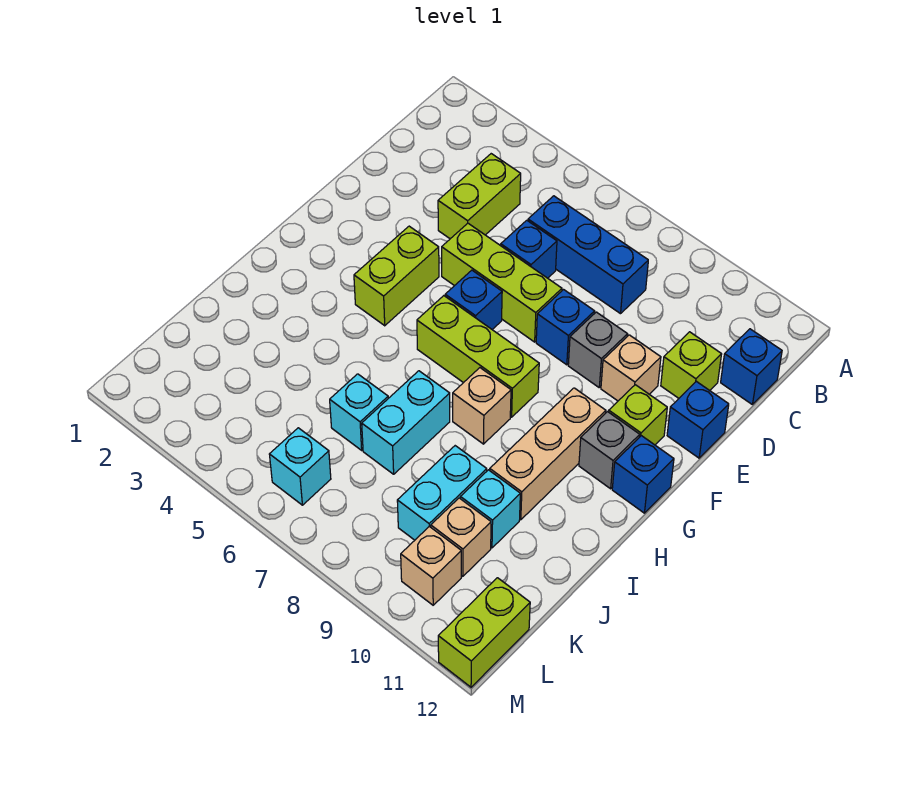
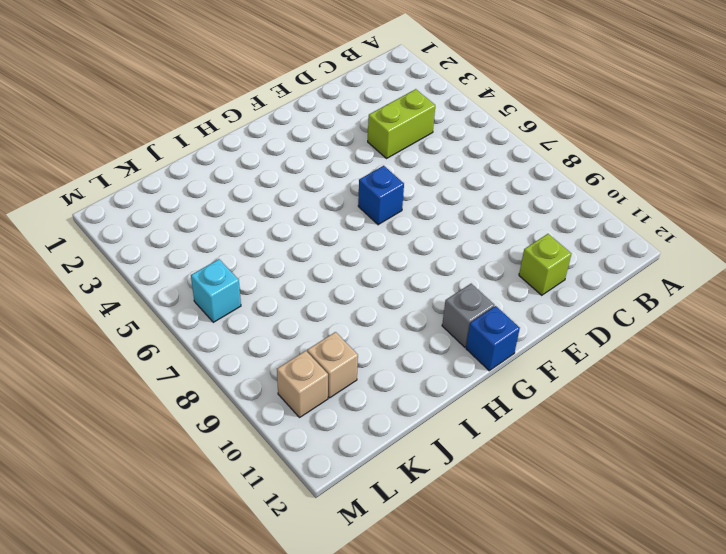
none -> blue brick C6:C8 level 1
none -> blue brick C12 level 1
none -> blue brick D6 level 1

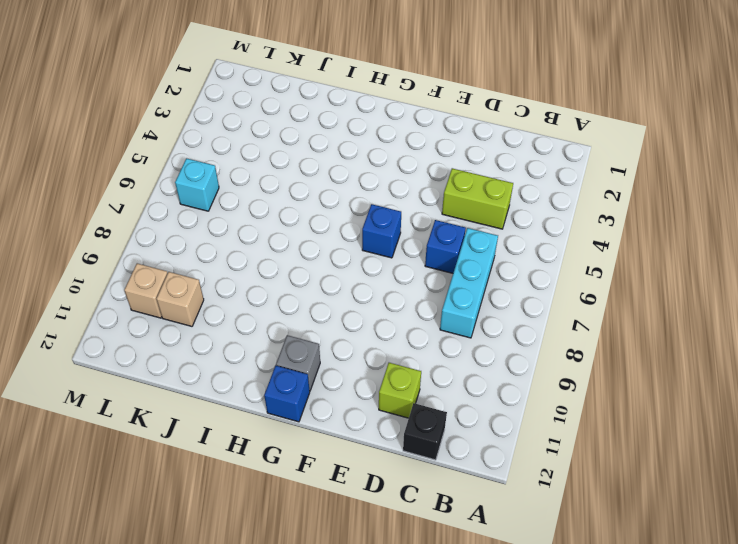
cyan brick C6:C8 level 1 -> blue brick C6:C8 level 1
black brick C12 level 1 -> blue brick C12 level 1
none -> lime brick E5:E7 level 1
none -> blue brick E8 level 1
none -> grey brick E9 level 1

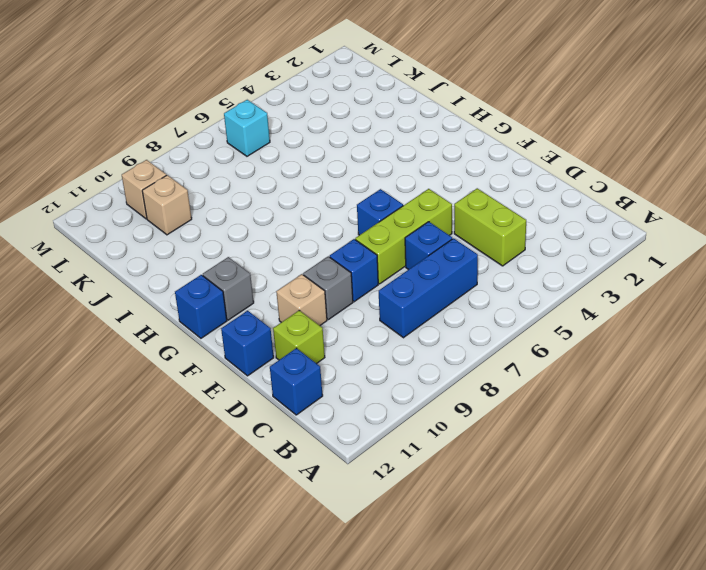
none -> lime brick F4:G4 level 1
none -> lime brick F11 level 1
none -> lime brick G6:G8 level 1

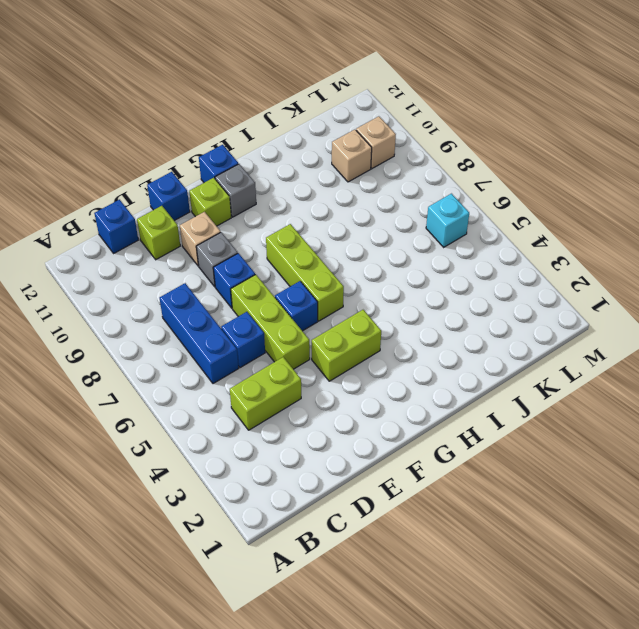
none -> tan brick G10:I10 level 1
none -> tan brick H8 level 1
none -> cyan brick I7:J7 level 1

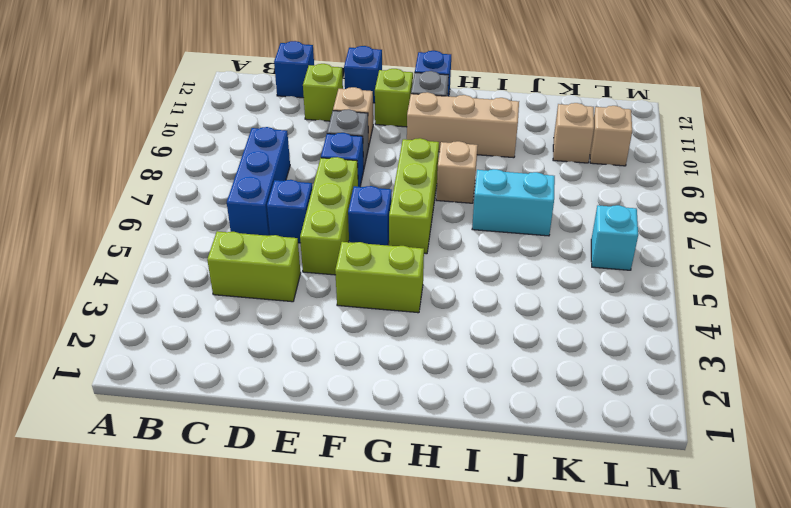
none -> cyan brick J6 level 1
none -> cyan brick J9:K9 level 1
none -> cyan brick J10 level 1

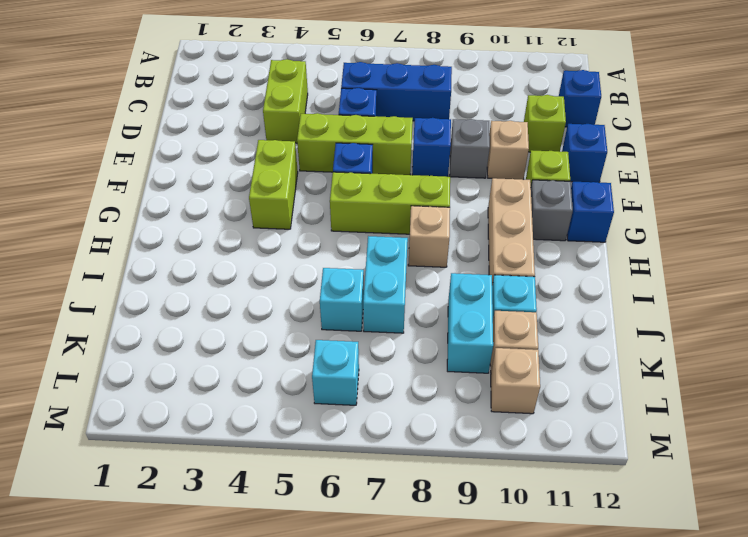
none -> lime brick L12:M12 level 1

